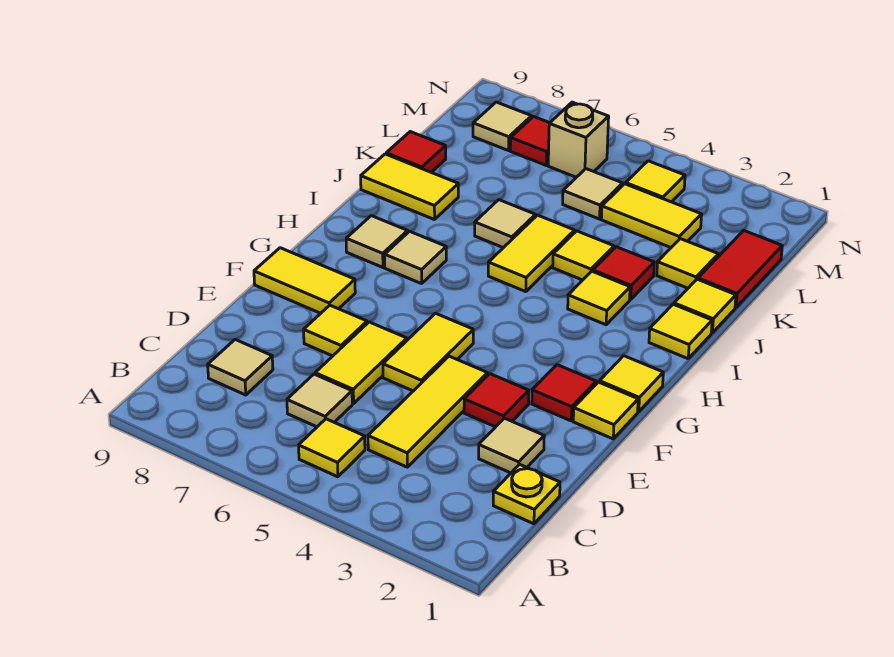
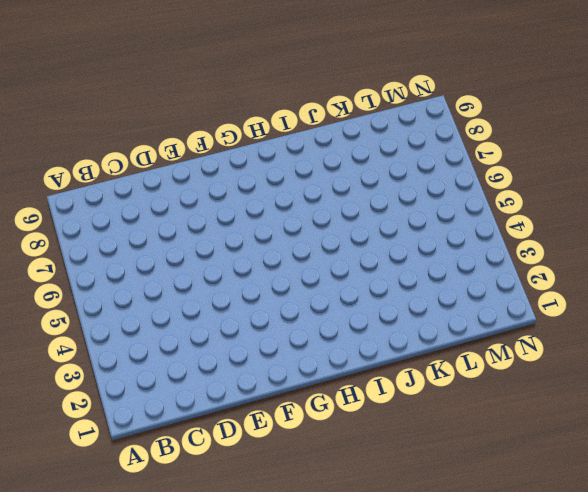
none -> yellow tile B5 level 1
none -> yellow plate C1 level 1
none -> yellow tile C4:E4 level 1
none -> tan tile C6 level 1

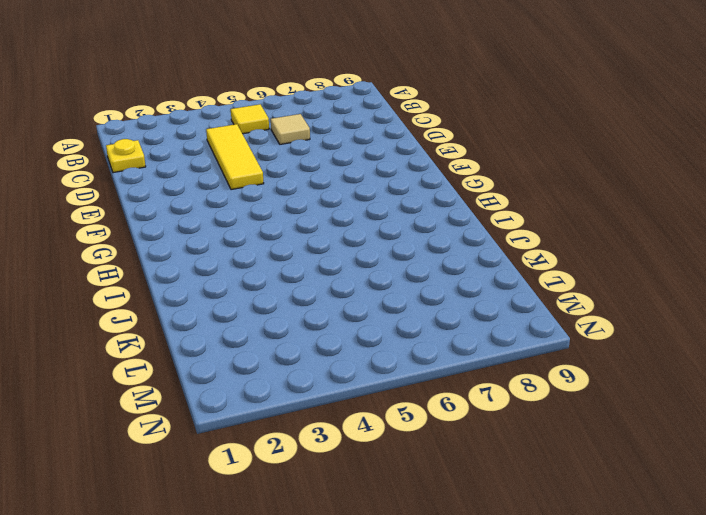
none -> tan tile C8 level 1
none -> tan tile D2 level 1
none -> yellow tile D6:E6 level 1
none -> red tile E3 level 1

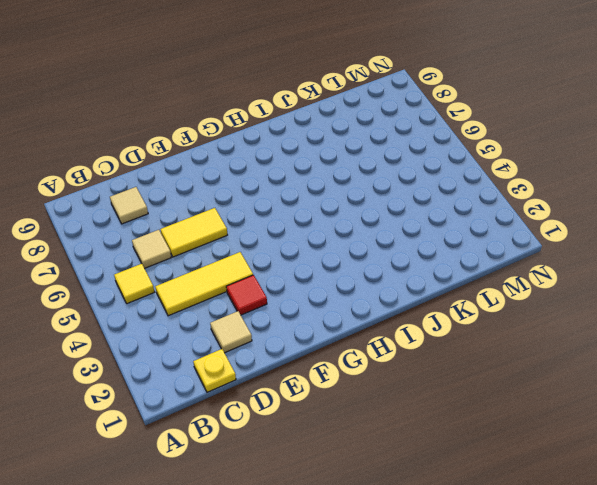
none -> yellow tile E5:F5 level 1
none -> yellow tile E7 level 1
none -> yellow tile F1 level 1
none -> red tile F2 level 1

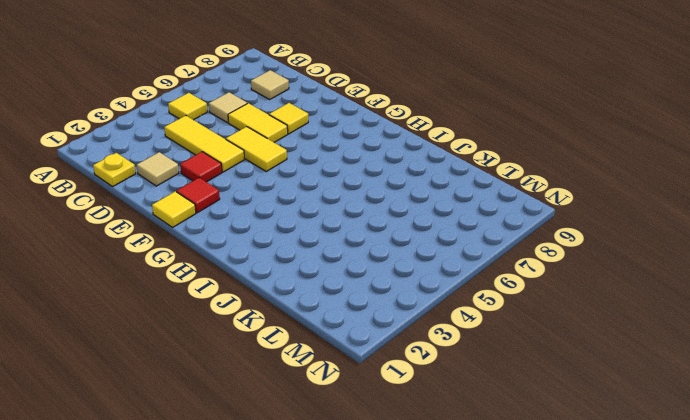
none -> yellow tile F8:F9 level 1
none -> yellow tile G1 level 1
none -> tan tile H7 level 1
none -> tan tile H8 level 1

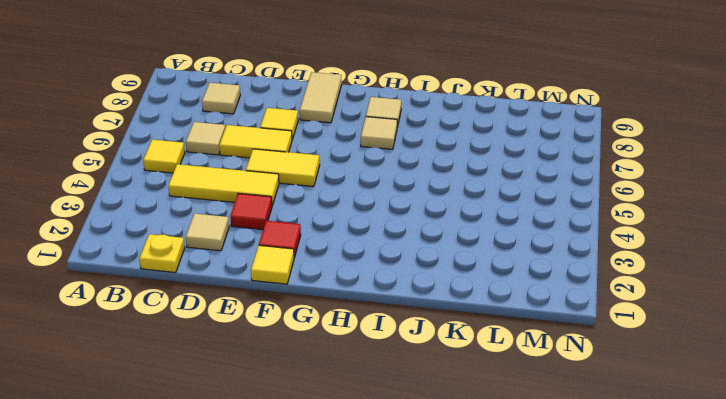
tan tile F8:F9 level 1 -> yellow tile F8:F9 level 1
none -> yellow tile G1 level 1
none -> yellow tile I1 level 1
none -> yellow tile I3 level 1
none -> yellow tile I5:J5 level 1

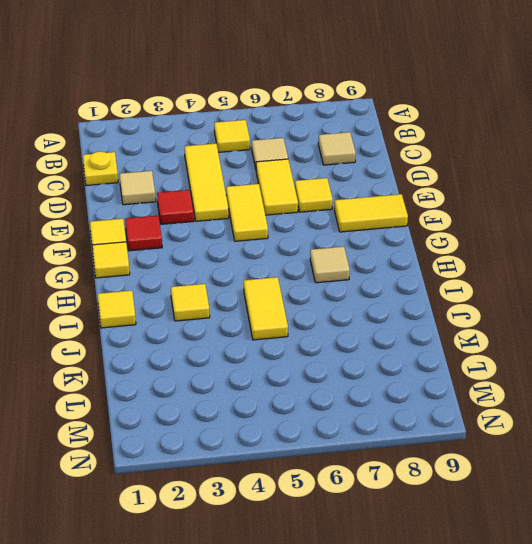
none -> tan tile H8 level 1
none -> yellow tile J1 level 1
none -> red tile J3 level 1
none -> yellow tile J4 level 1

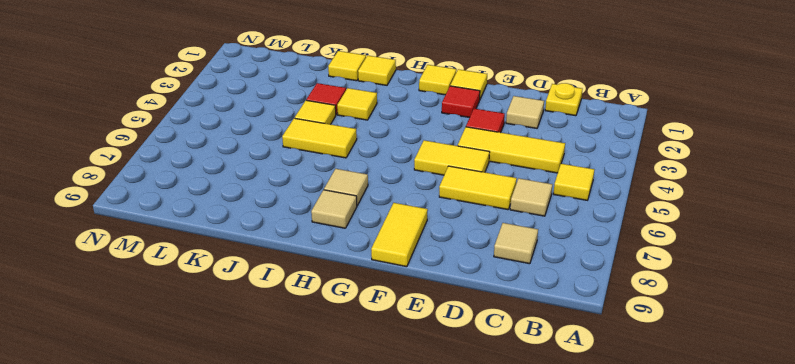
none -> yellow tile E7 level 1
none -> tan tile J6 level 1
none -> yellow tile J8:J9 level 1
none -> red tile K1:L1 level 1

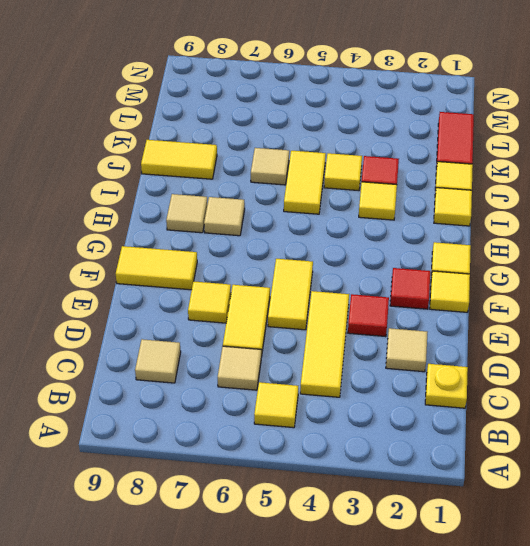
none -> yellow tile K2 level 1
none -> red tile K9 level 1
none -> yellow tile L3:L4 level 1
none -> tan tile L5 level 1

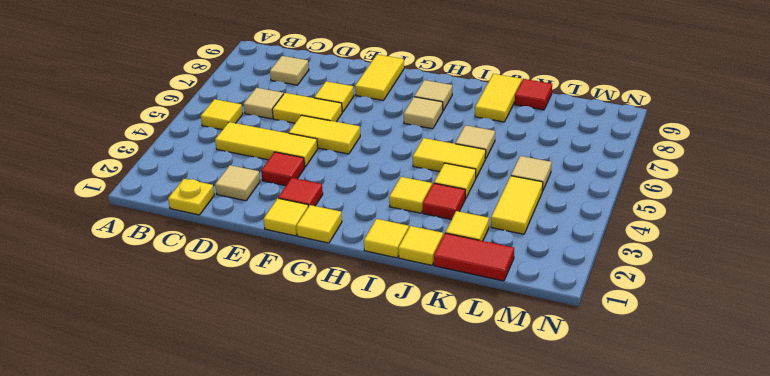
none -> yellow tile M4 level 1
none -> tan brick M6 level 1
none -> red tile M7 level 1
none -> tan tile M8 level 1

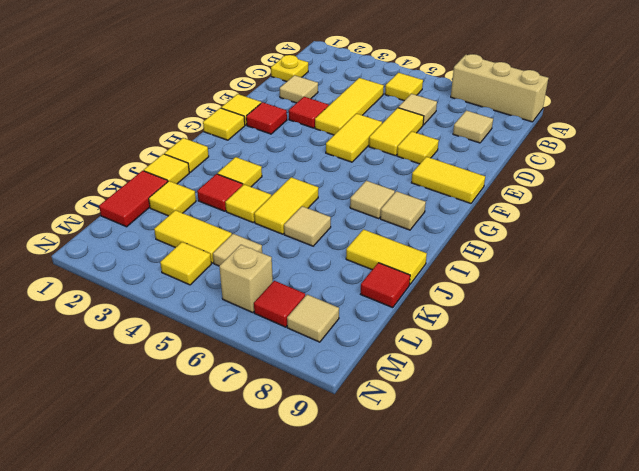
tan brick A7:A9 level 1 -> none

